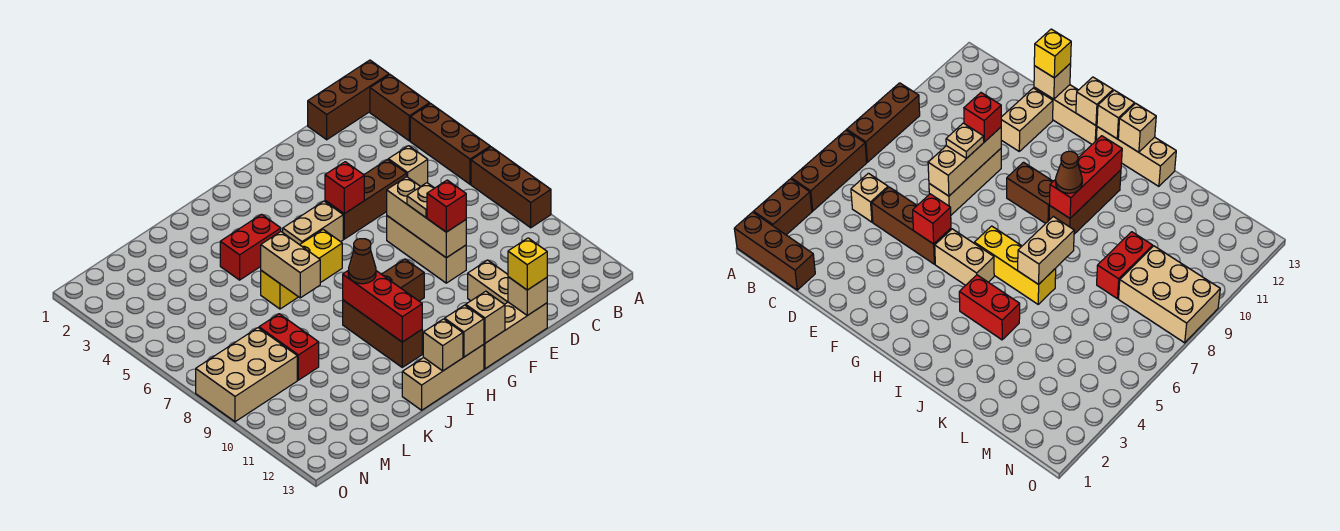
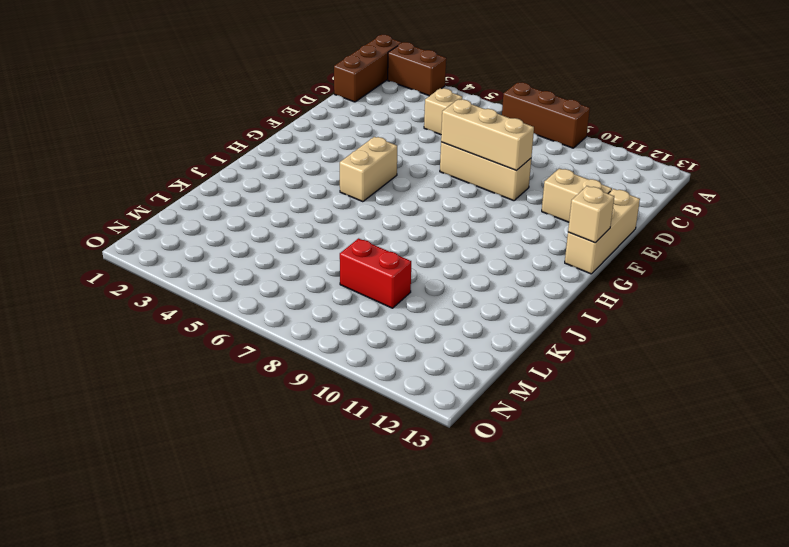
none -> brown brick A4:A6 level 1
none -> brown brick D5:F5 level 1
none -> brown brick G9:H9 level 1

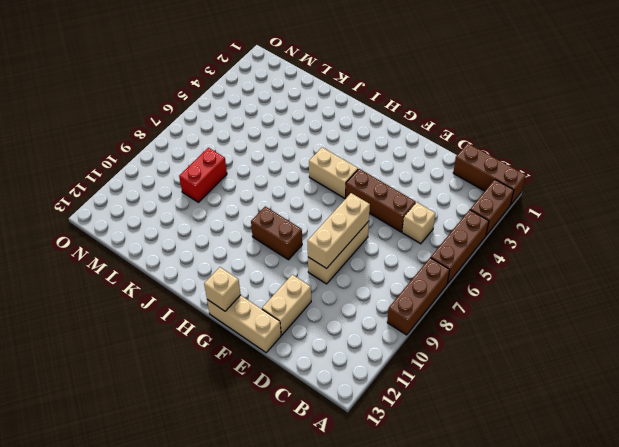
none -> yellow brick H6:J6 level 1
none -> tan brick H13:J13 level 1
none -> red brick I4:J4 level 1

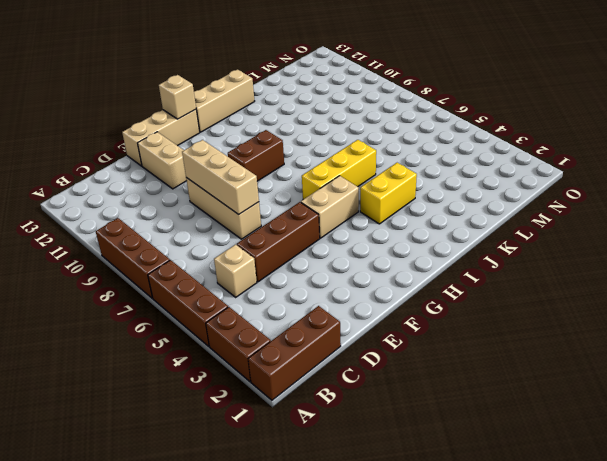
yellow brick I4:J4 level 1 -> red brick I4:J4 level 1
none -> brown brick I9:I11 level 1
none -> red brick L8:L9 level 1
none -> tan brick M8:O9 level 1

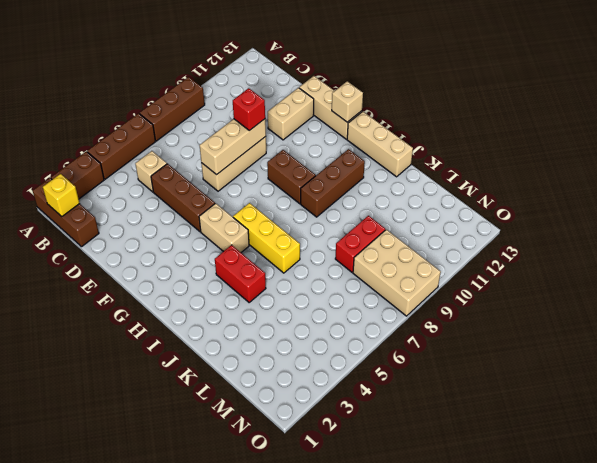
yellow brick B1 level 2 -> yellow brick E13 level 3
none -> tan brick E13 level 2
none -> red brick F5 level 2
none -> tan brick H13 level 2

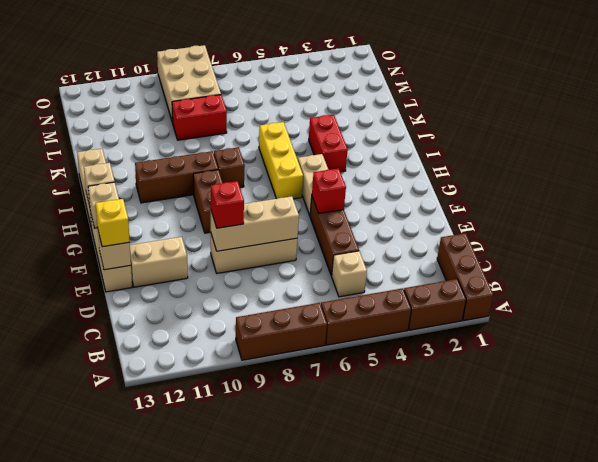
brown brick I8 level 1 -> none
none -> red brick I9:I11 level 2
none -> tan brick I13 level 2
none -> tan brick J6:J7 level 2

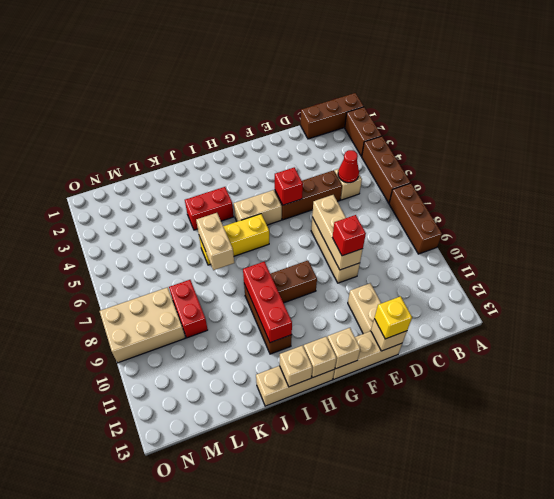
red cone C5 level 2 -> none
none -> tan plate E8 level 3
none -> brown cone I9 level 3

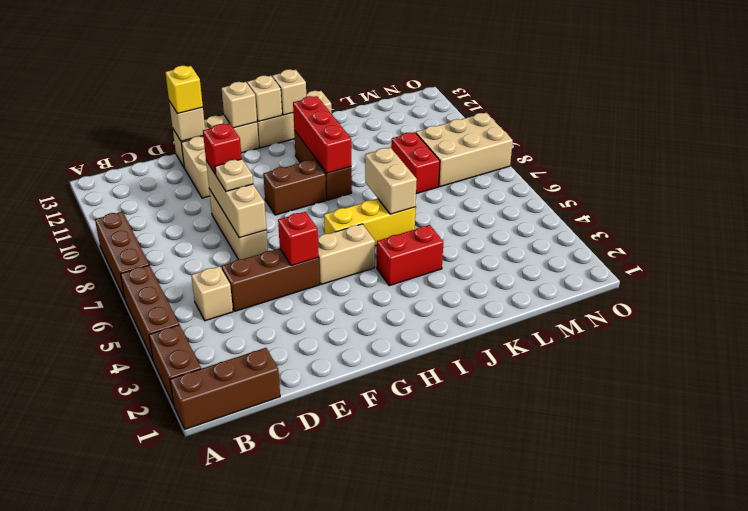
none -> brown cone I9 level 3

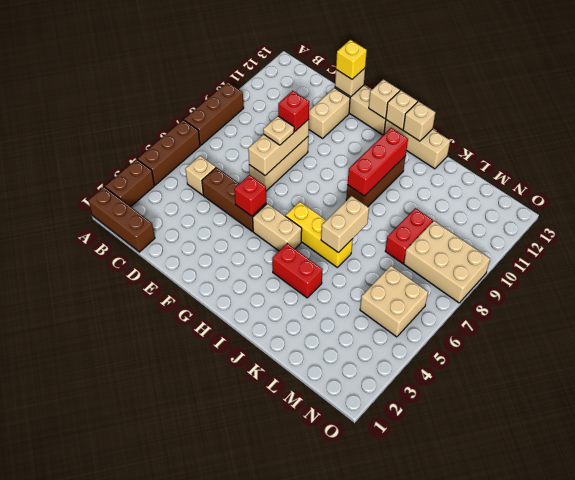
tan brick M5:N6 level 1 -> none
none -> brown brick G9:H9 level 1
none -> brown cone I9 level 3

